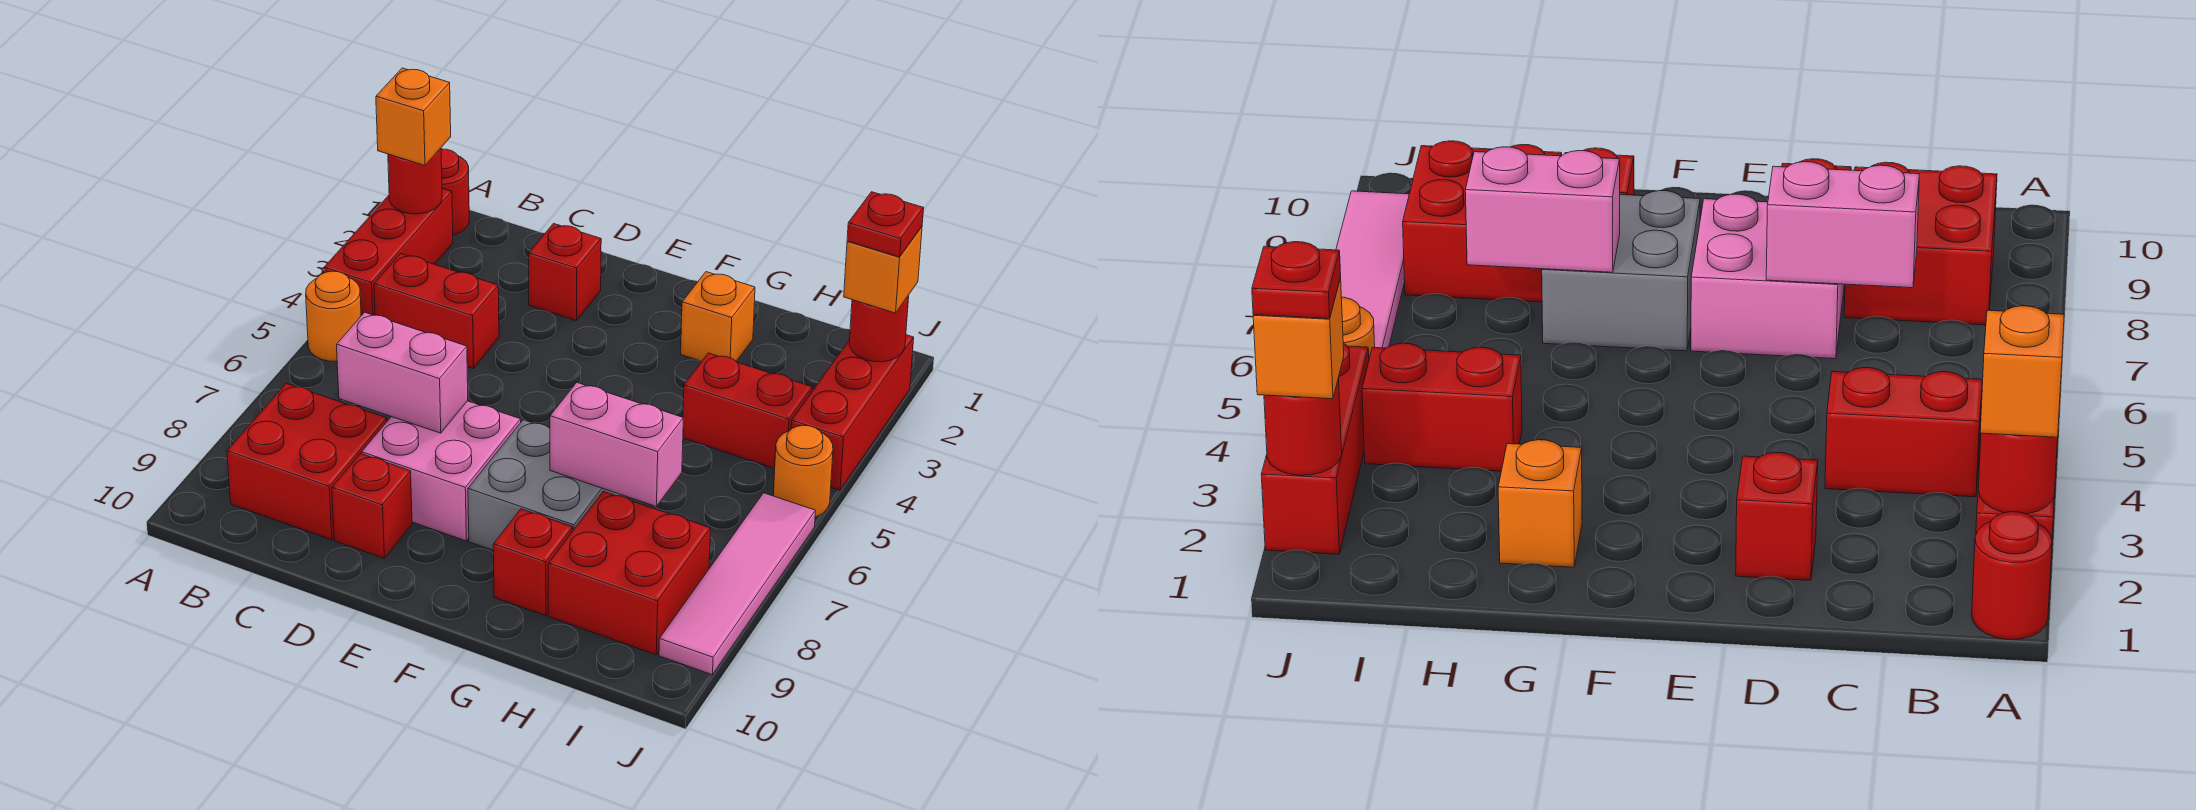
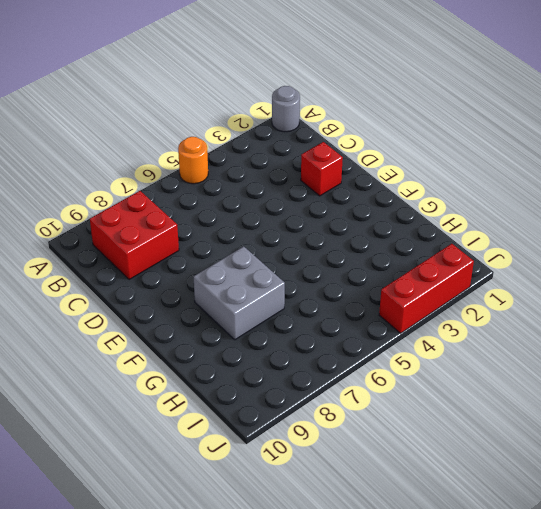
grey round brick A1 level 1 -> red round brick A1 level 1
none -> red brick A2:A4 level 1
none -> red brick B4:C4 level 1
none -> pink brick D7:E8 level 1

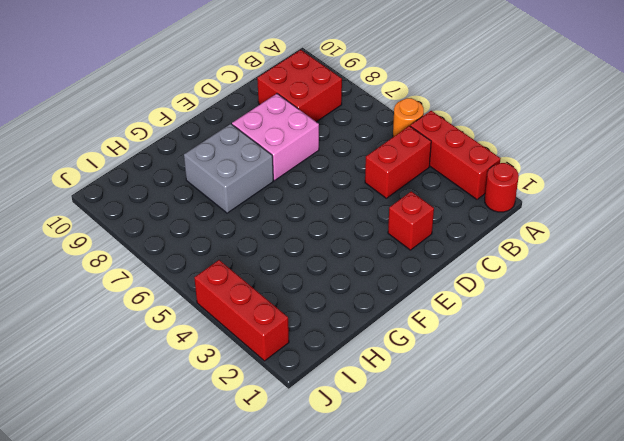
none -> red brick D9 level 1
none -> orange brick G2 level 1
none -> red brick G9 level 1

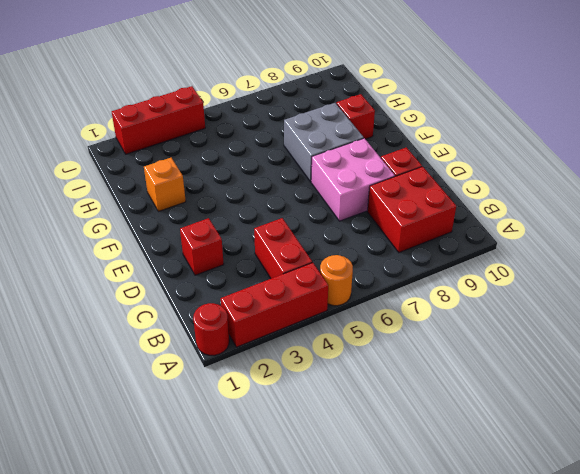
none -> red brick H4:I4 level 1
none -> red brick H8:I9 level 1
none -> orange round brick J5 level 1

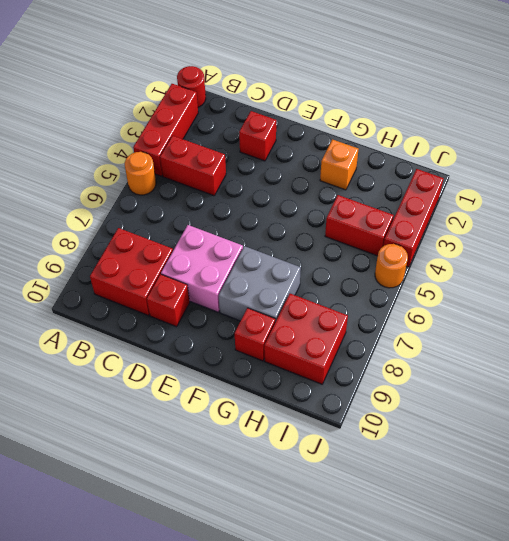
none -> pink tile J6:J9 level 1
none -> red round brick A2 level 2
none -> pink brick C7:D7 level 2

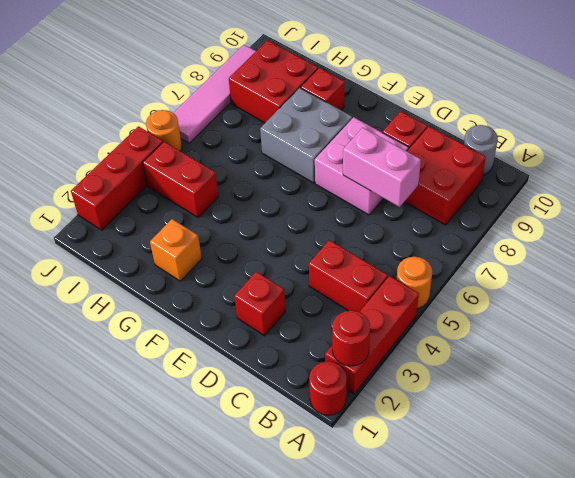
grey round brick B10 level 1 -> none
none -> pink brick G7:H7 level 2
none -> red round brick J2 level 2
none -> orange brick A2 level 3

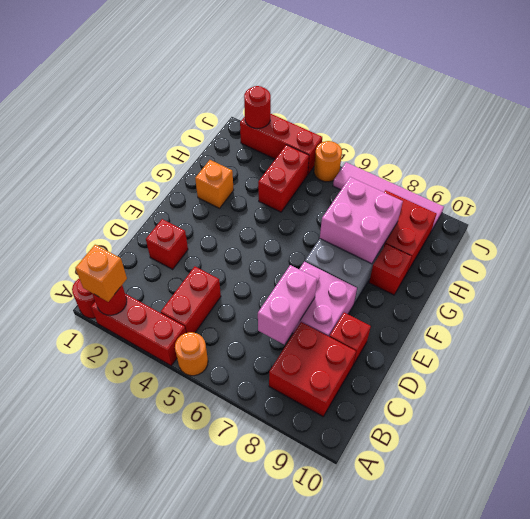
pink brick G7:H8 level 2 -> pink brick G7:H7 level 2
none -> orange brick J2 level 3
none -> red plate J2 level 4

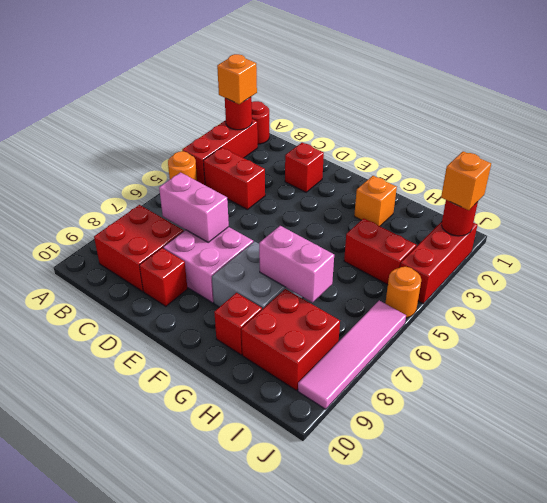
none -> red plate J2 level 4

